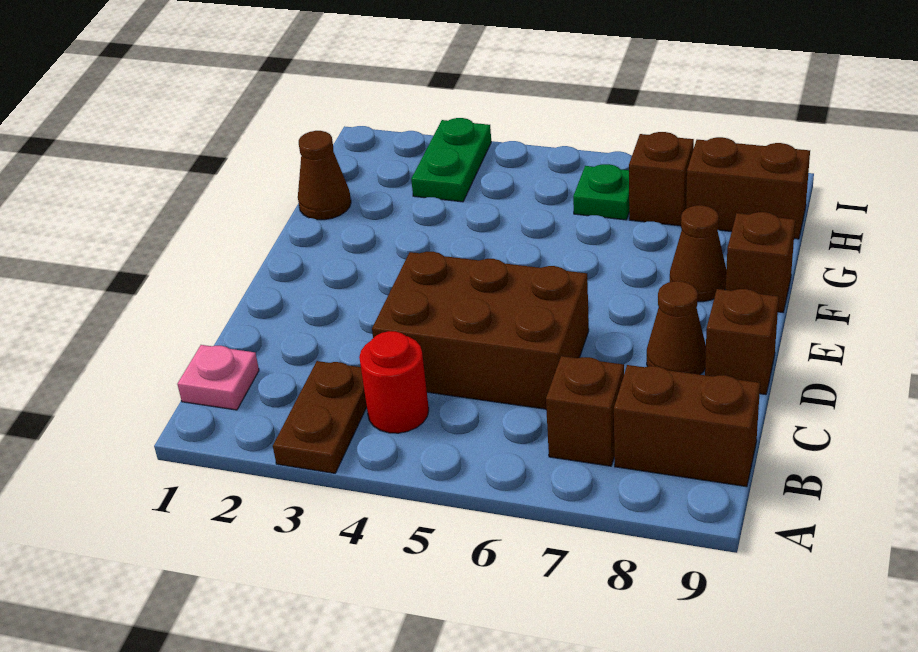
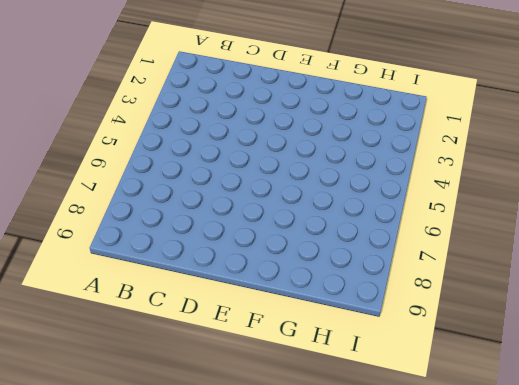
none -> brown plate A3:B3 level 1
none -> pink plate B1 level 1
none -> red round brick B4 level 1

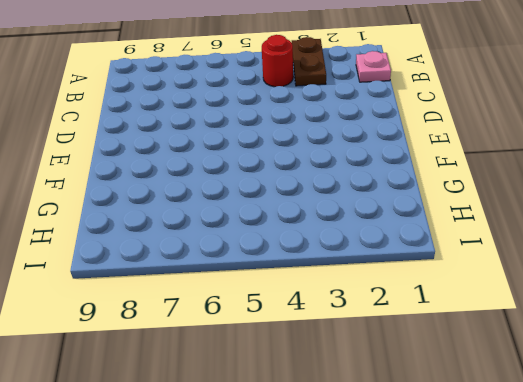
none -> brown brick B7 level 1
none -> brown brick B8:B9 level 1
none -> brown brick C4:D6 level 1

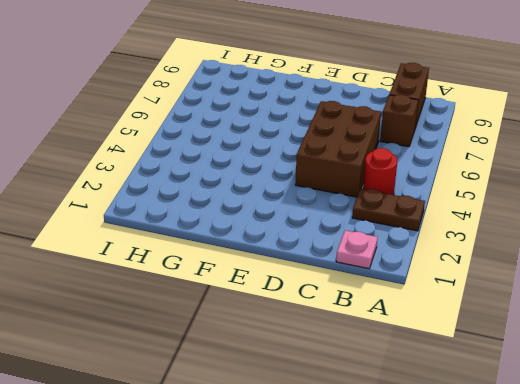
none -> brown cone D8 level 1
none -> brown brick D9 level 1
none -> brown cone F8 level 1

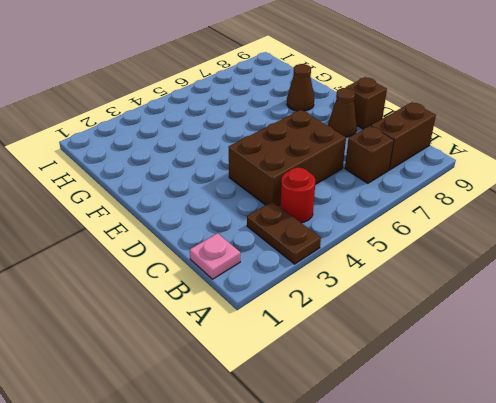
none -> brown brick F9 level 1
none -> brown cone G1 level 1
none -> green plate H3:I3 level 1

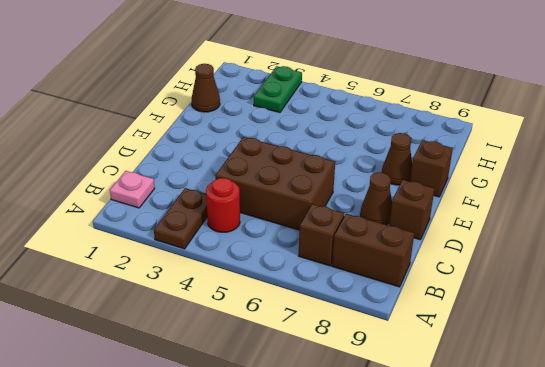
none -> green plate H6 level 1
none -> brown brick H7 level 1
none -> brown brick H8:H9 level 1

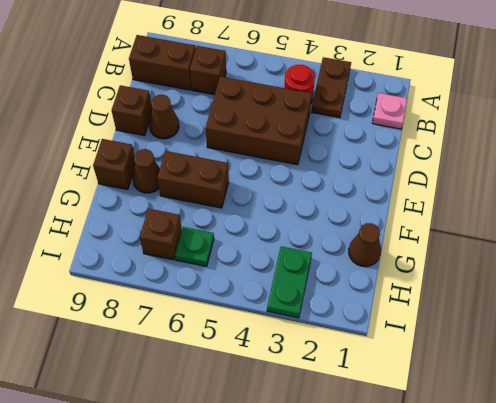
brown brick F6:F7 level 1 -> brown brick H8:H9 level 1

